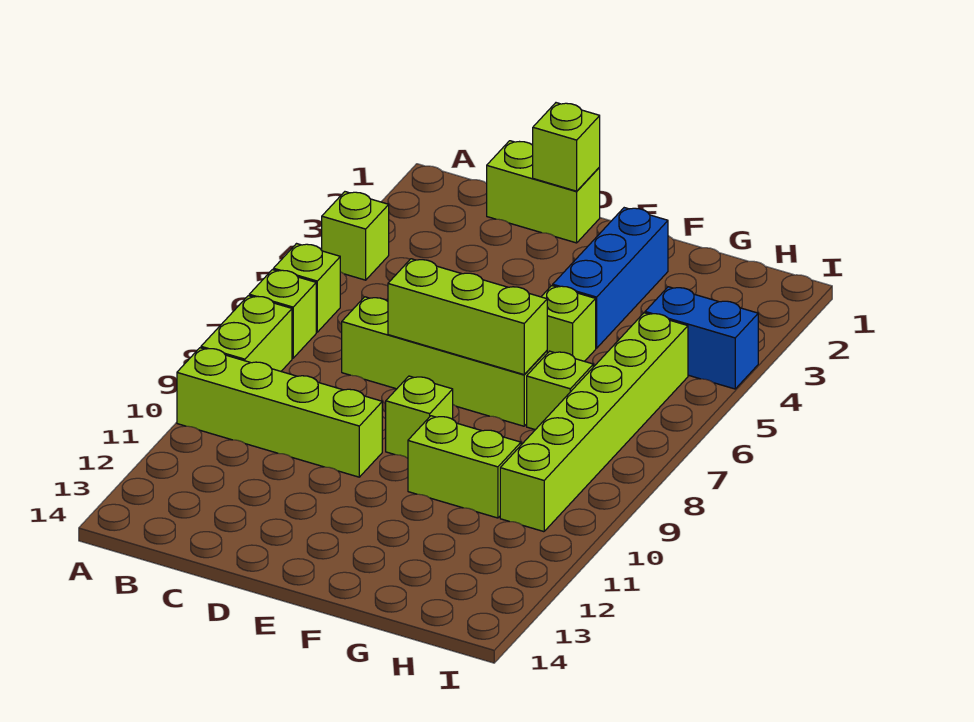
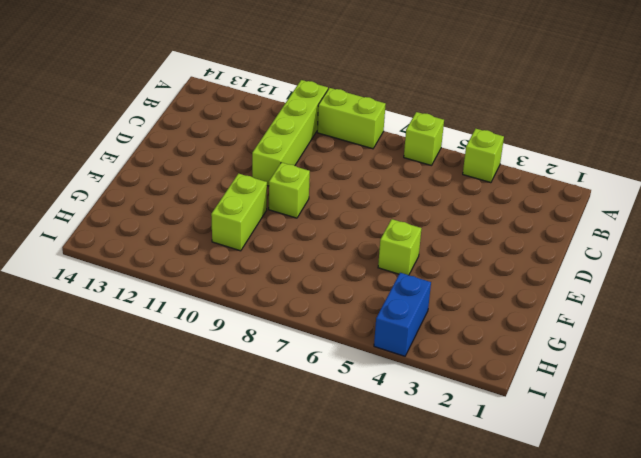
none -> lime brick A7 level 1
none -> lime brick C1:D1 level 1
none -> lime brick C7:F7 level 1

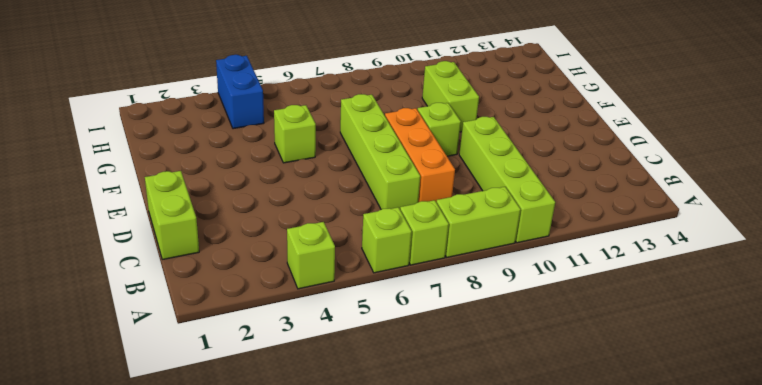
orange brick C8:E8 level 1 -> none
none -> blue brick F2:F4 level 1
none -> lime brick G7 level 1
none -> lime brick H5:H10 level 1

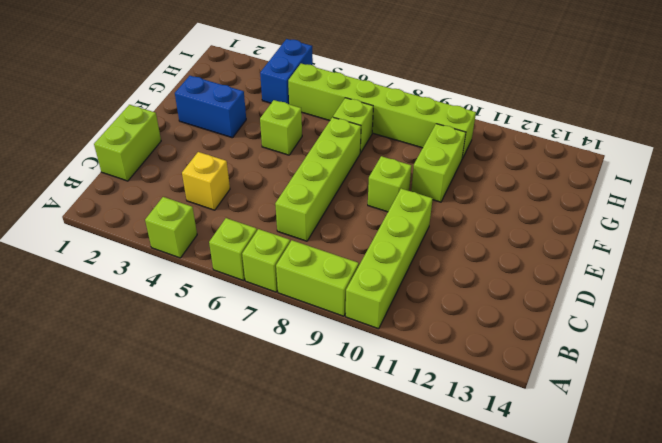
yellow brick C4 level 1 -> none
blue brick F2:F3 level 1 -> blue brick F2:F4 level 1
none -> lime brick D1 level 2
none -> lime brick D7:F7 level 2

